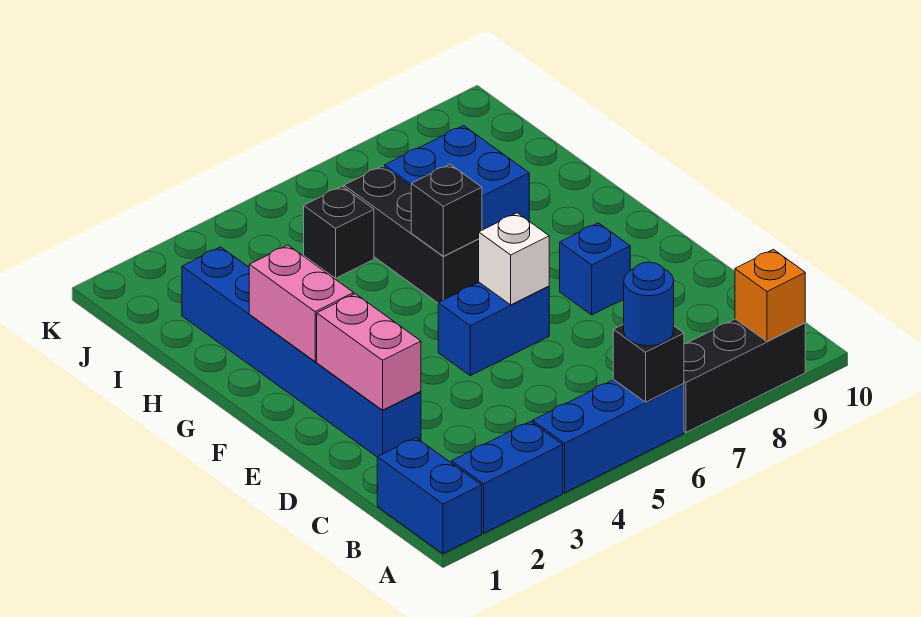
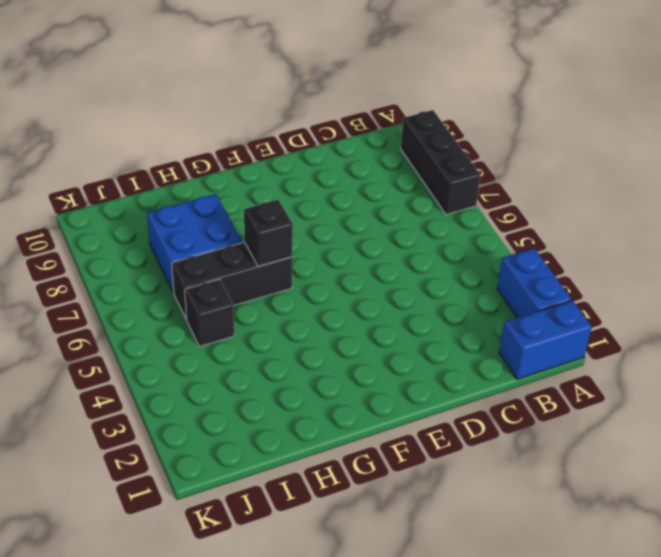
none -> blue brick A4:A6 level 1
none -> blue brick D2:I2 level 1
none -> blue brick E5:E6 level 1

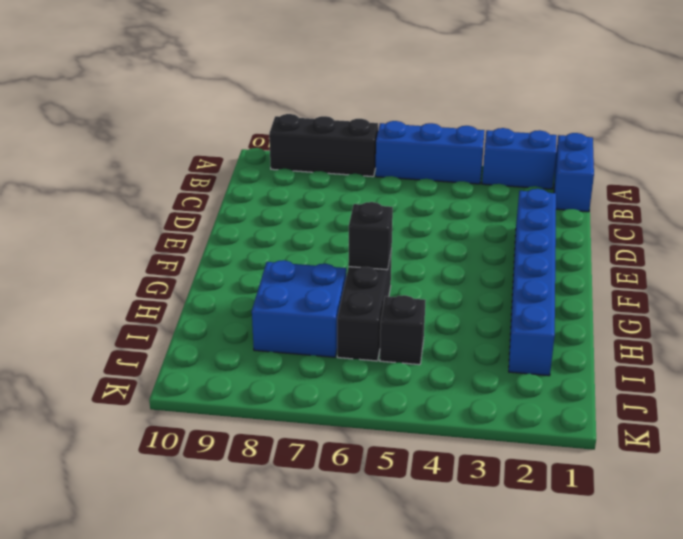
none -> blue brick E5:E6 level 1
none -> blue brick E8 level 1
none -> black brick A6 level 2

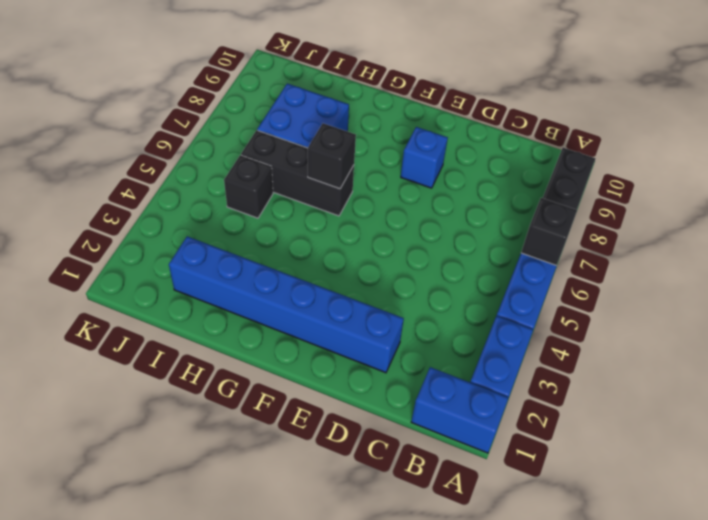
none -> blue brick E5:E6 level 1
none -> orange brick A9 level 2
none -> pink brick D2:E2 level 2

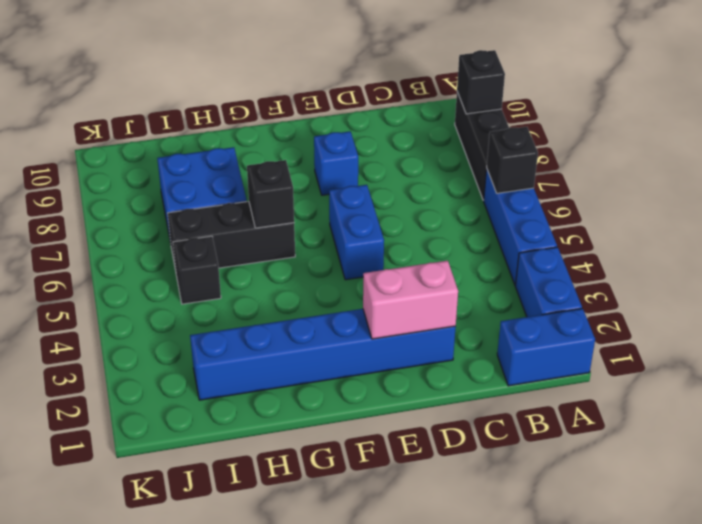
black brick A9 level 2 -> orange brick A9 level 2
none -> white brick E6 level 2
none -> pink brick F2:G2 level 2
none -> blue round brick A6 level 3

